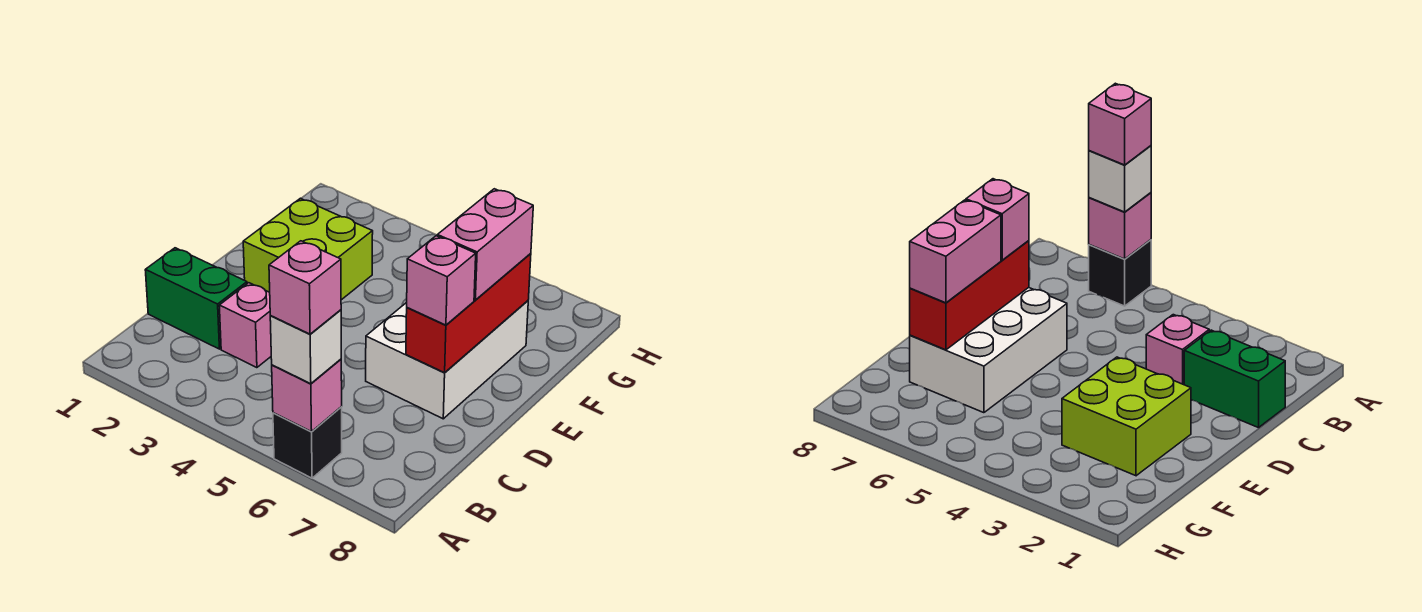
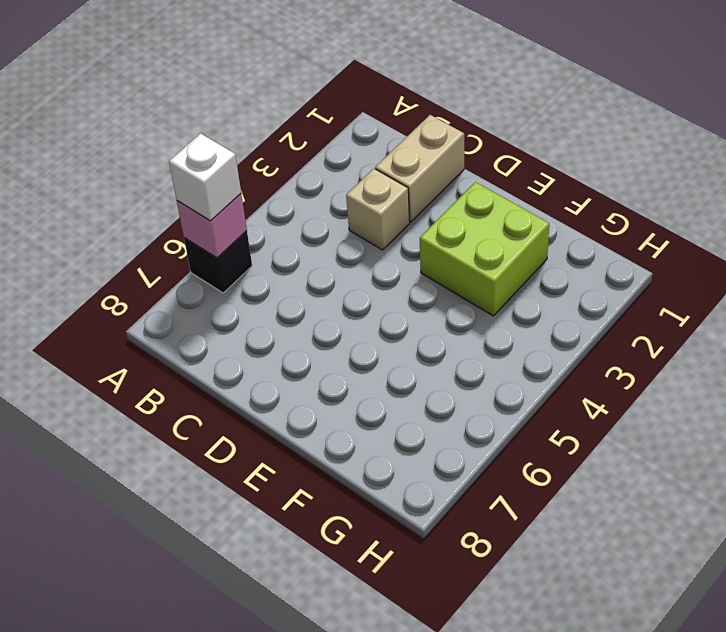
tan brick C1:C2 level 1 -> green brick C1:C2 level 1
tan brick C3 level 1 -> pink brick C3 level 1
none -> white brick D6:F7 level 1
none -> red brick D7:F7 level 2

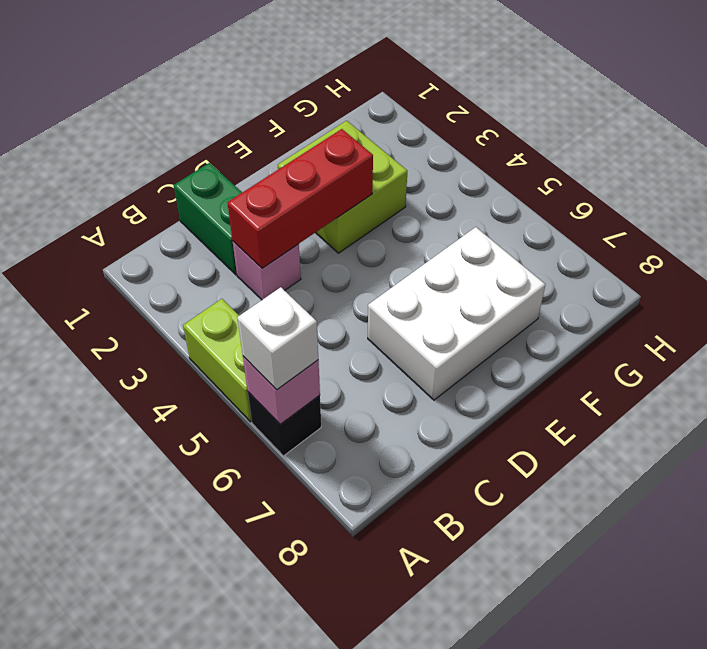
lime brick A4:A5 level 1 -> none
red brick C3:E3 level 2 -> red brick D7:F7 level 2
none -> pink brick D7 level 3
none -> pink brick E7:F7 level 3

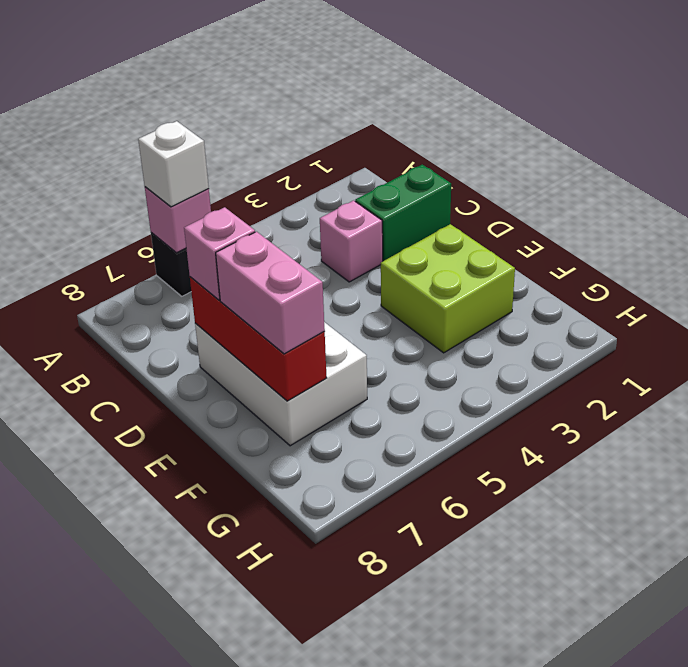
none -> pink brick A6 level 4

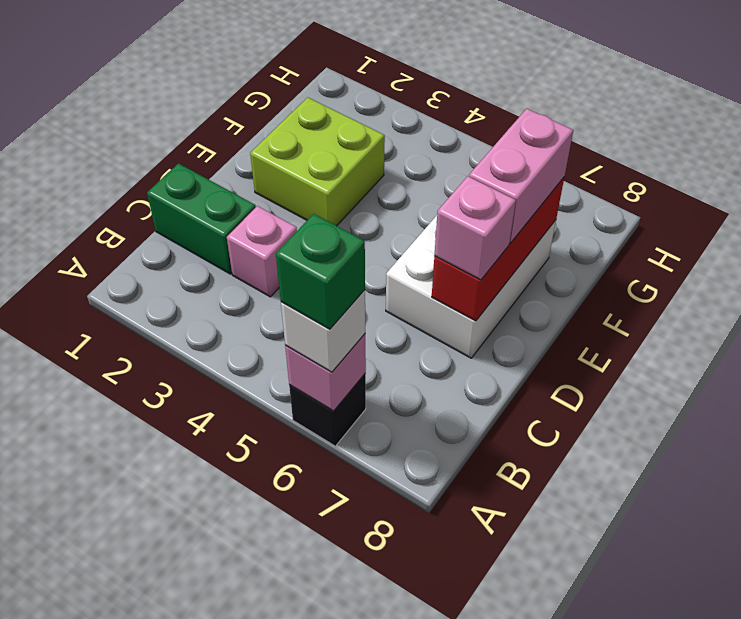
green brick A6 level 4 -> pink brick A6 level 4

